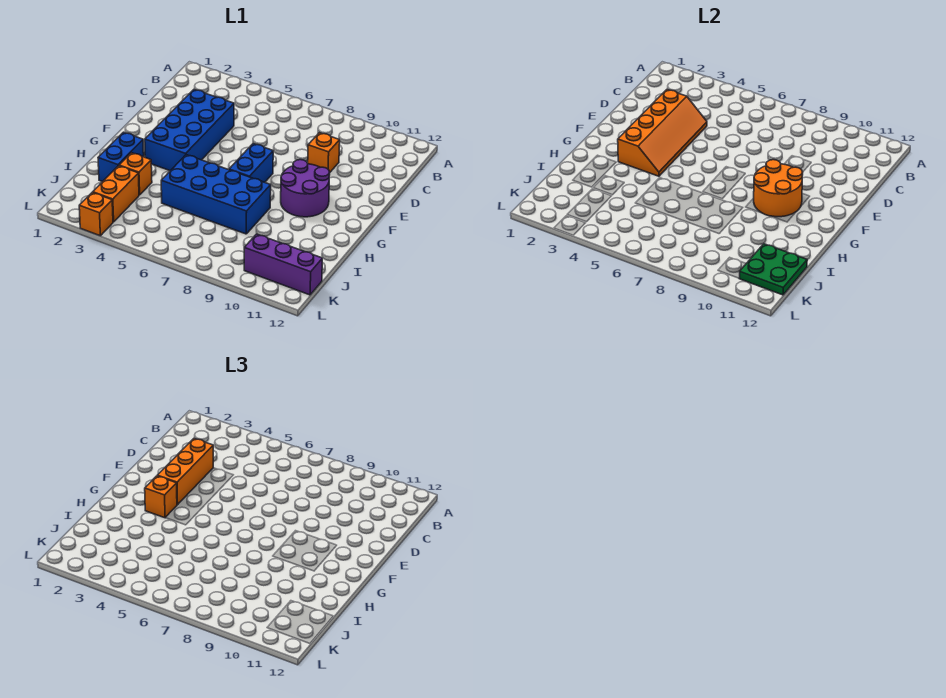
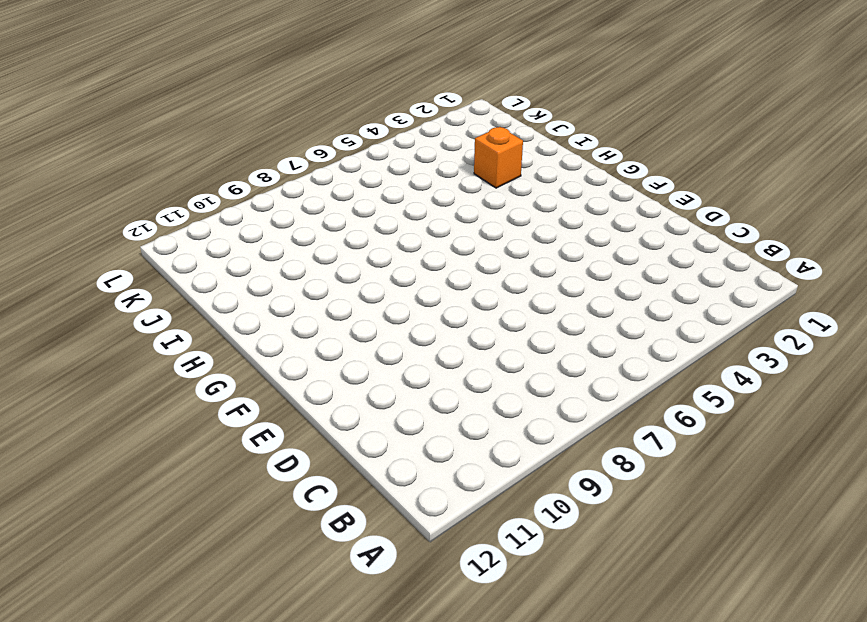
none -> blue brick D3:G4 level 1
none -> orange brick D9 level 1
none -> blue brick F7:G7 level 1

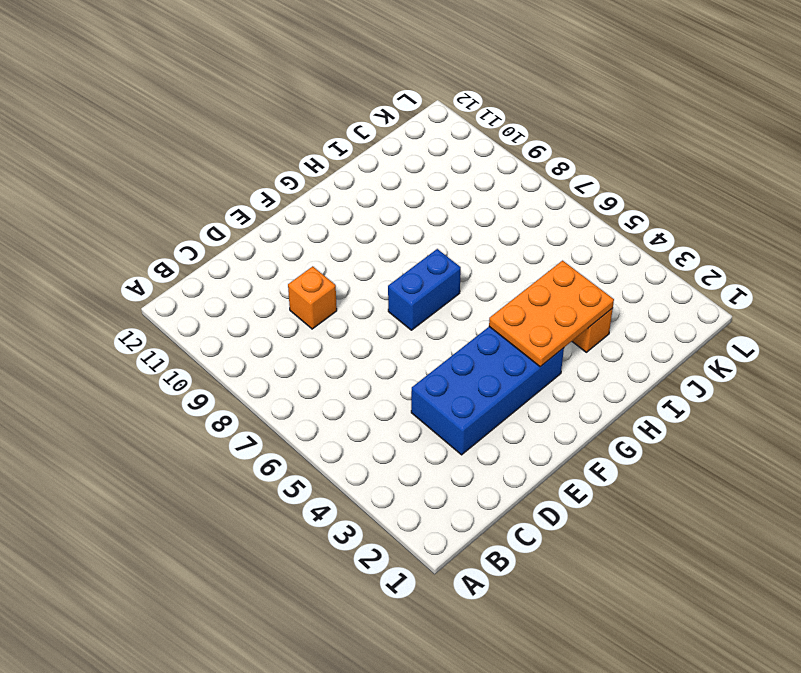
orange plate G3:I4 level 2 -> orange slope D3:G4 level 2 top 3
none -> purple round brick F9:G10 level 1
none -> blue brick H2:I2 level 1
none -> blue brick H5:I8 level 1

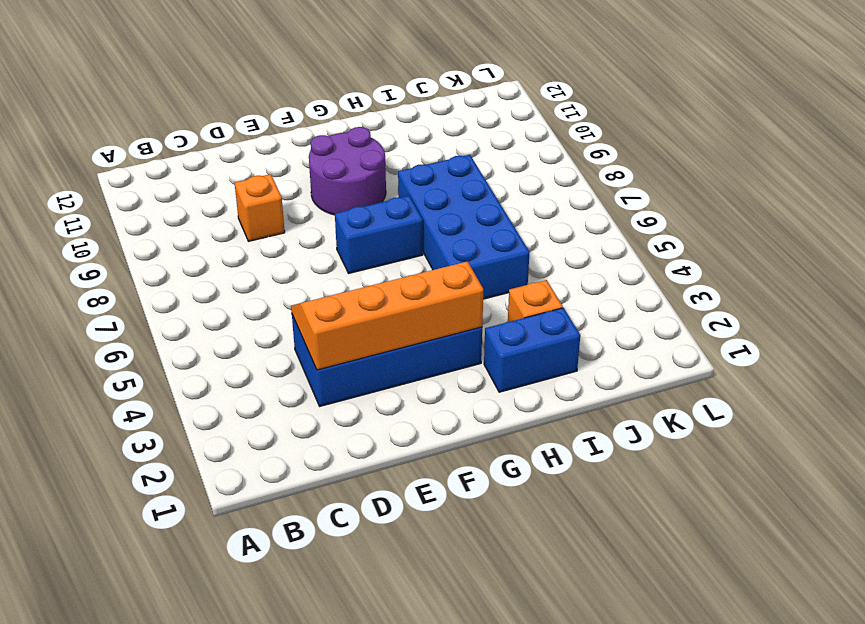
none -> orange brick J3:K3 level 1
none -> purple brick K10:K12 level 1
none -> orange brick L3 level 1

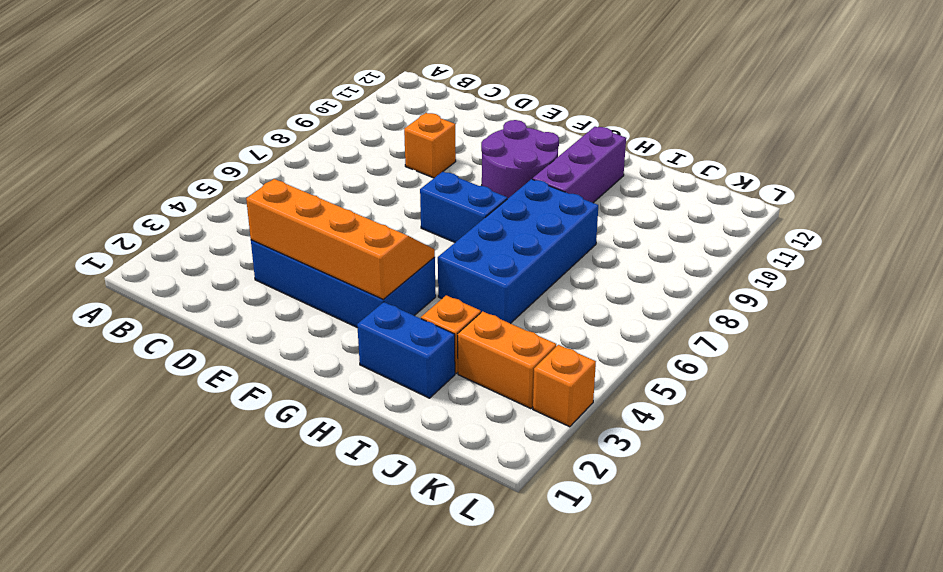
purple brick H9:H11 level 1 -> purple brick K10:K12 level 1
none -> orange round brick F9:G10 level 2
none -> green plate J11:K12 level 2
none -> orange brick D3:F3 level 3

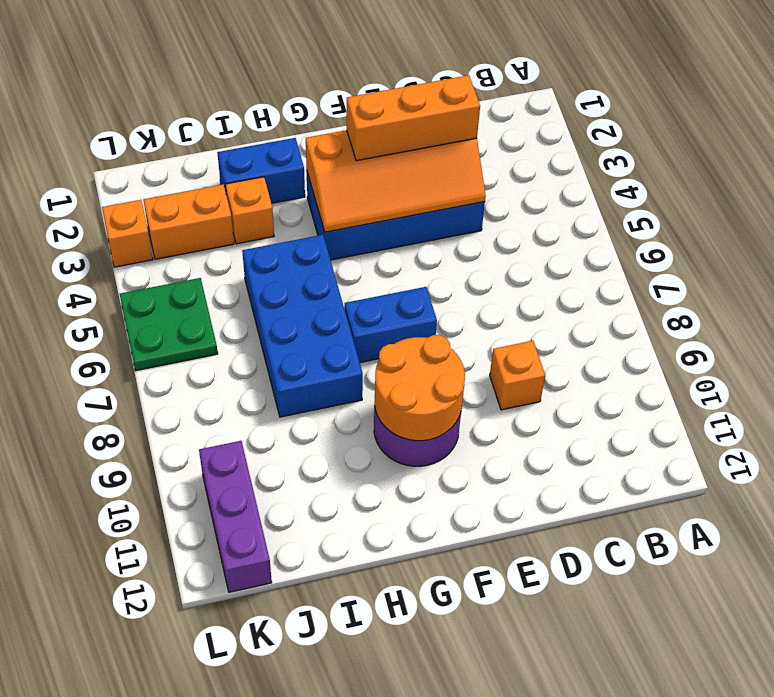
green plate K5:L6 level 1 -> green plate J11:K12 level 2
none -> orange brick G3 level 3

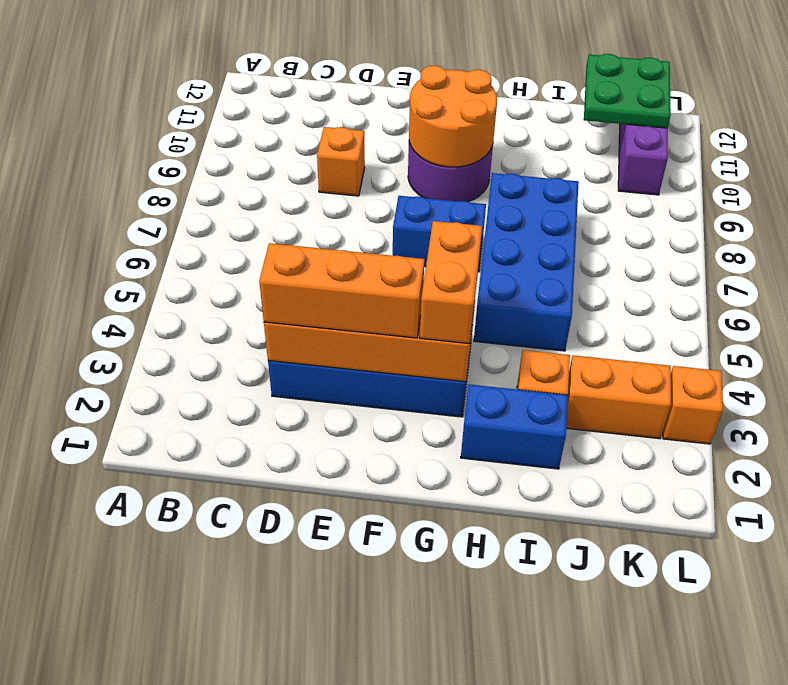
orange brick G3:G4 level 3 -> orange brick G3 level 3

